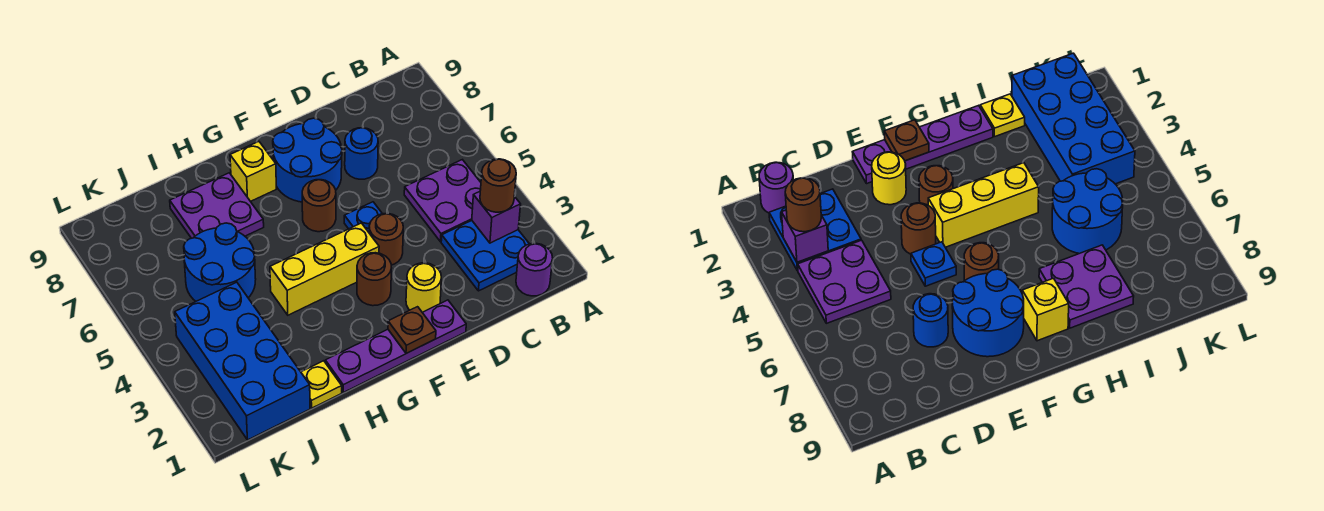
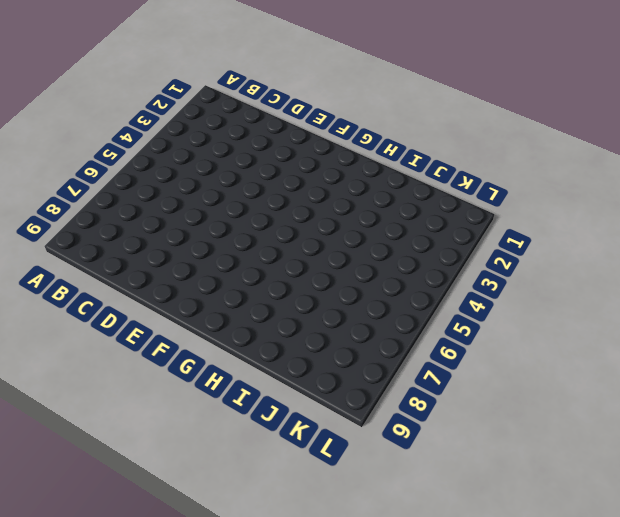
none -> purple round brick B1 level 1
none -> blue plate B2:C3 level 1
none -> purple plate B4:C5 level 1

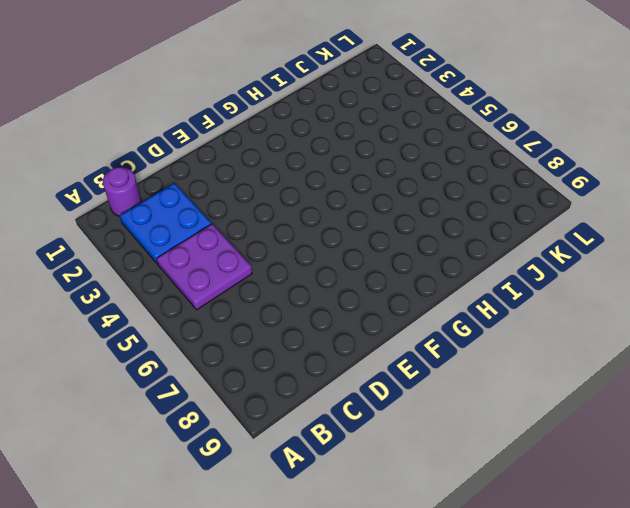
none -> blue round brick D7 level 1
none -> purple plate E1:H1 level 1
none -> yellow round brick E2 level 1

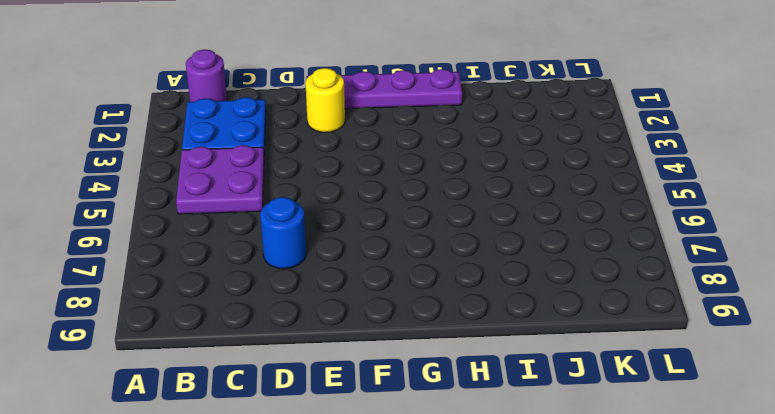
none -> brown round brick E4 level 1
none -> blue plate E5 level 1
none -> blue round brick E7:F8 level 1

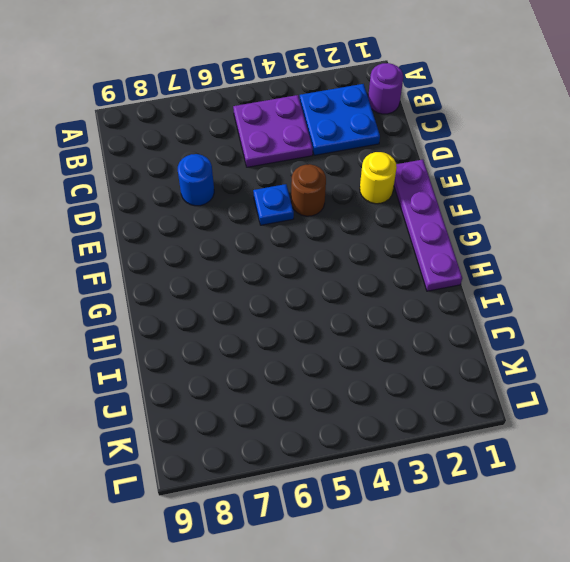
none -> blue round brick E7:F8 level 1
none -> brown round brick F3 level 1
none -> yellow brick F4:H4 level 1

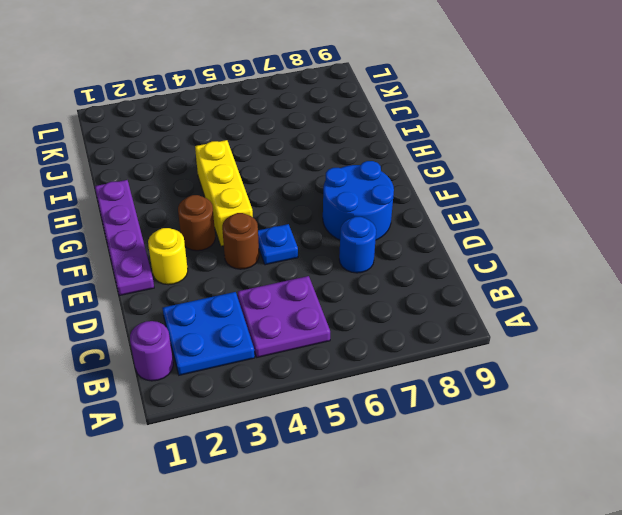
none -> brown round brick F6 level 1
none -> yellow brick G8 level 1
none -> purple plate H7:I8 level 1

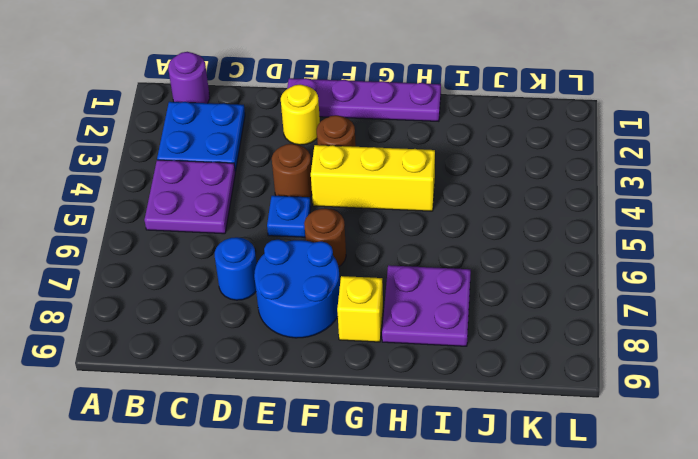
none -> yellow plate I1 level 1
none -> blue round brick I5:J6 level 1
none -> blue brick J1:K4 level 1

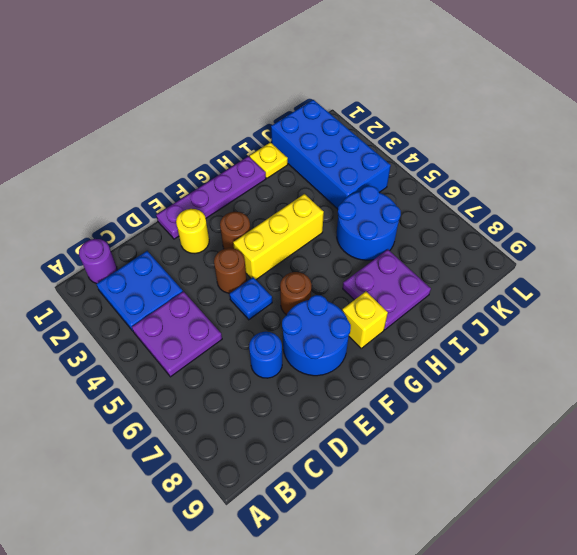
none -> purple brick B3 level 2
none -> brown plate F1 level 2
none -> brown round brick B3 level 3

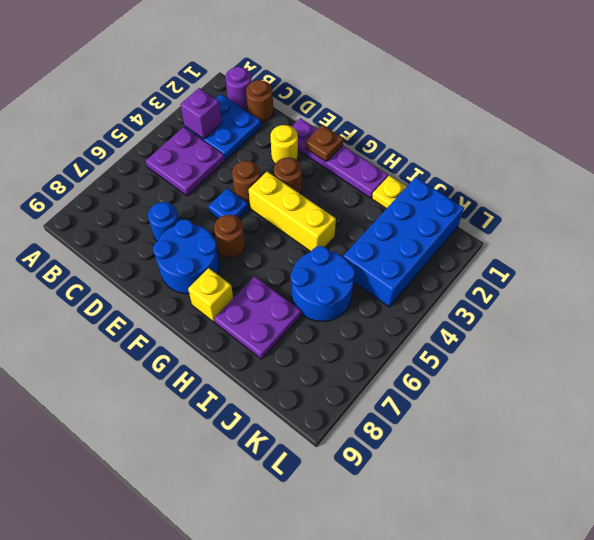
brown round brick C1 level 1 -> brown round brick B3 level 3

